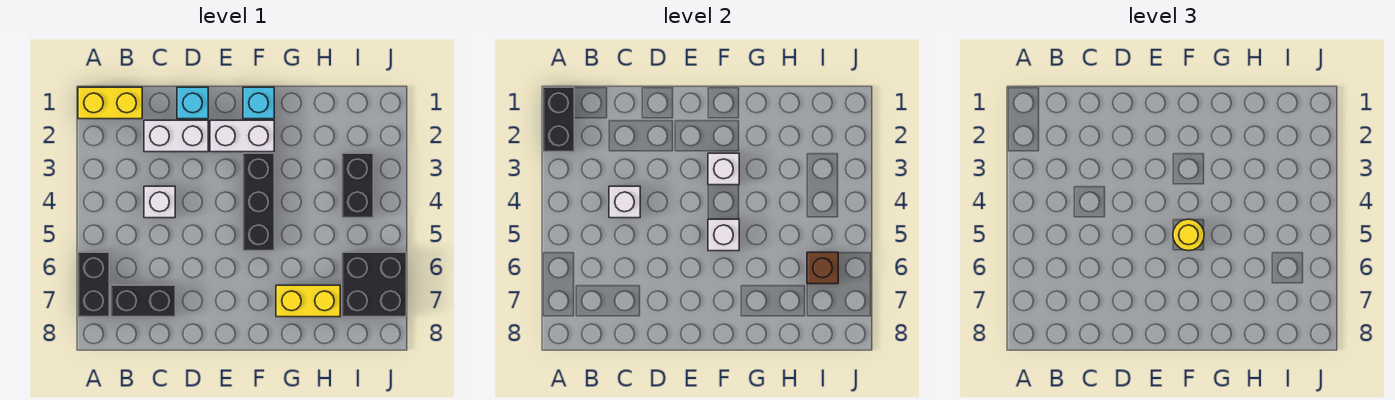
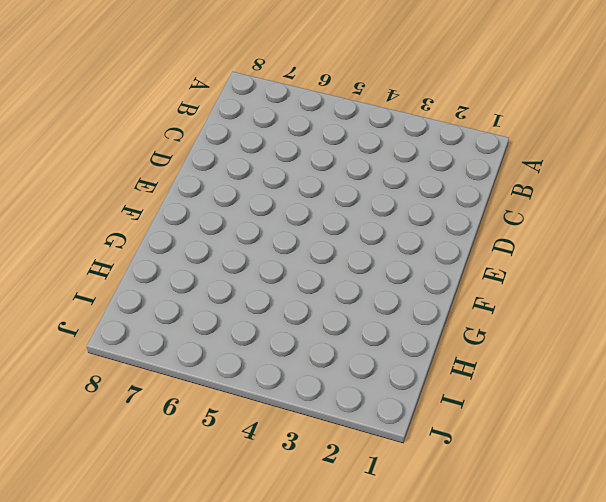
none -> yellow brick A1:B1 level 1
none -> black brick A6:A7 level 1
none -> black brick B7:C7 level 1

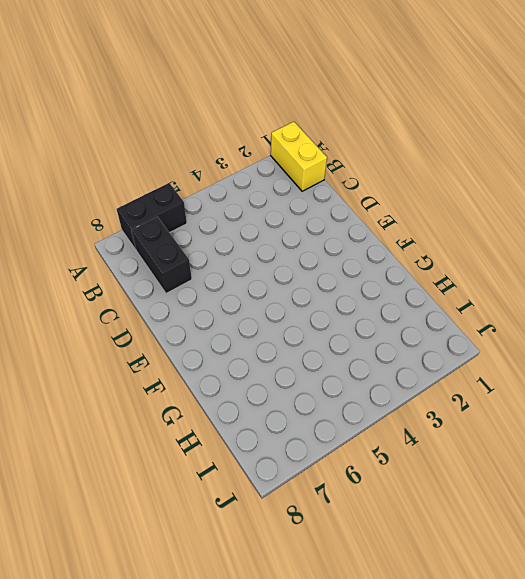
none -> white brick C2:D2 level 1
none -> white brick C4 level 1
none -> cyan brick D1 level 1

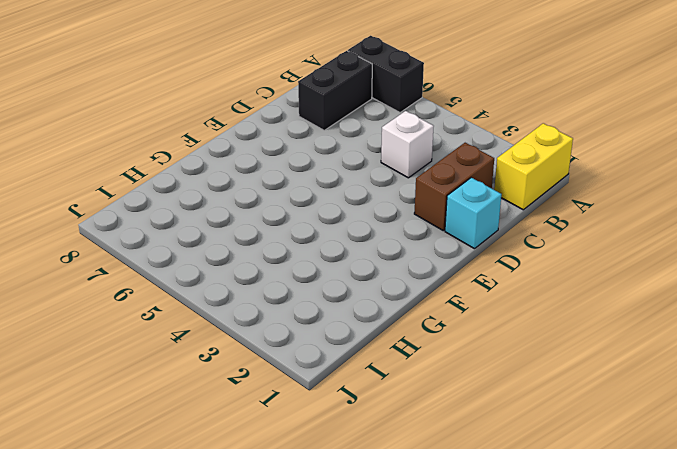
brown brick C2:D2 level 1 -> white brick C2:D2 level 1
none -> white brick E2:F2 level 1
none -> cyan brick F1 level 1
none -> black brick F3:F5 level 1

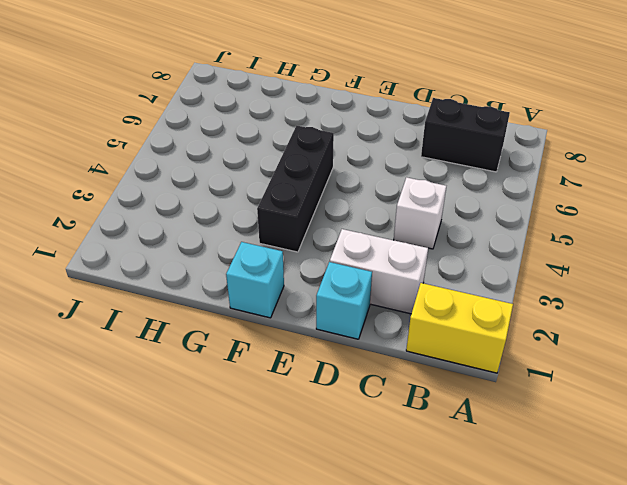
none -> black brick A6:A7 level 1
none -> white brick E2:F2 level 1
none -> yellow brick G7:H7 level 1

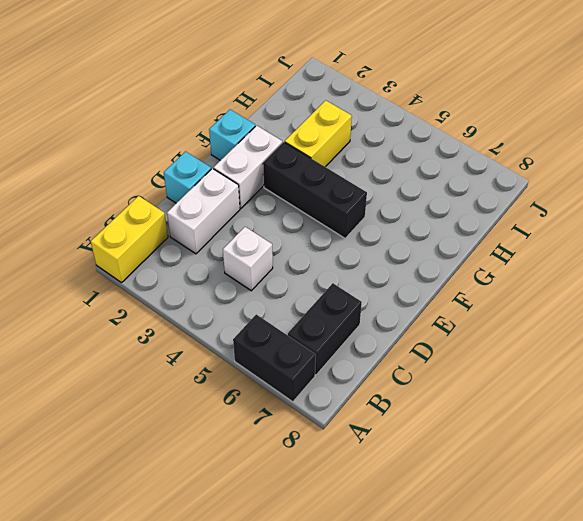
yellow brick G3:H3 level 1 -> yellow brick G7:H7 level 1
none -> black brick I3:I4 level 1
none -> black brick I6:J7 level 1
none -> black brick A1:A2 level 2

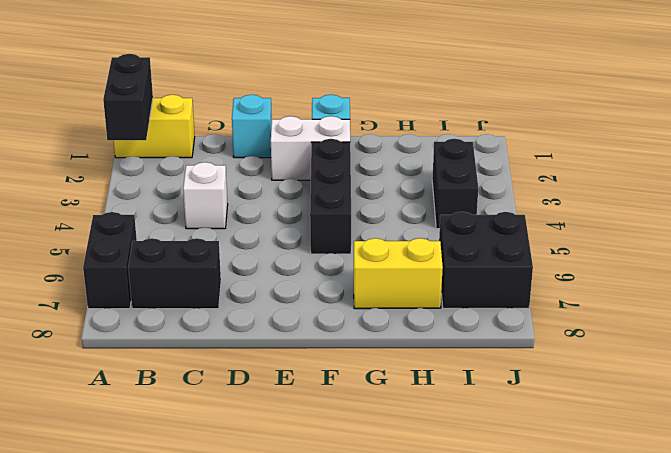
none -> white brick C2:D2 level 1
none -> white brick C4 level 2
none -> white brick F3 level 2

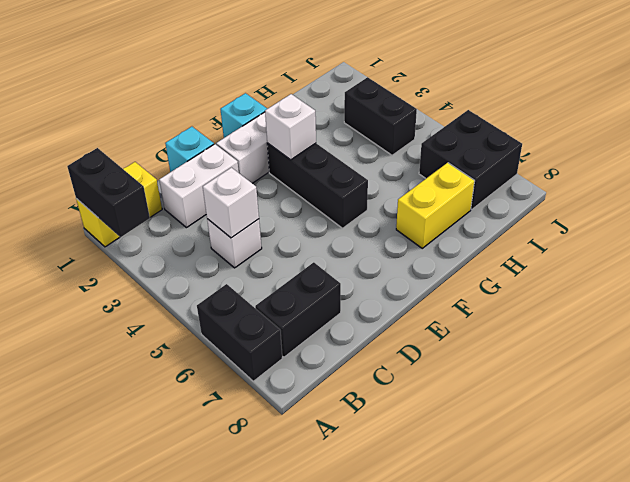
none -> white brick F5 level 2
none -> brown brick I6 level 2
none -> yellow round brick F5 level 3

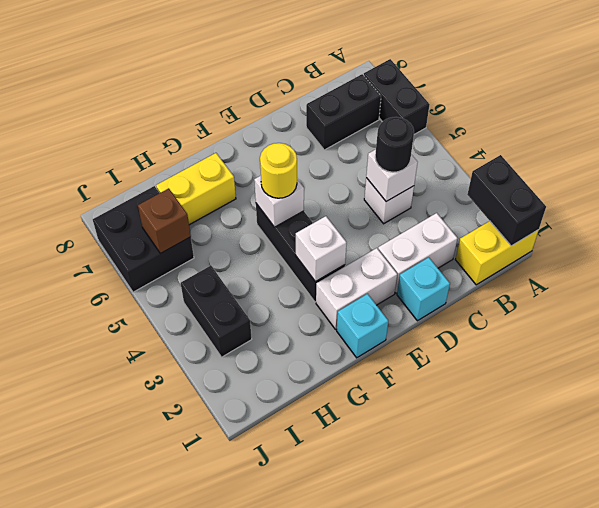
black round brick C4 level 3 -> none

